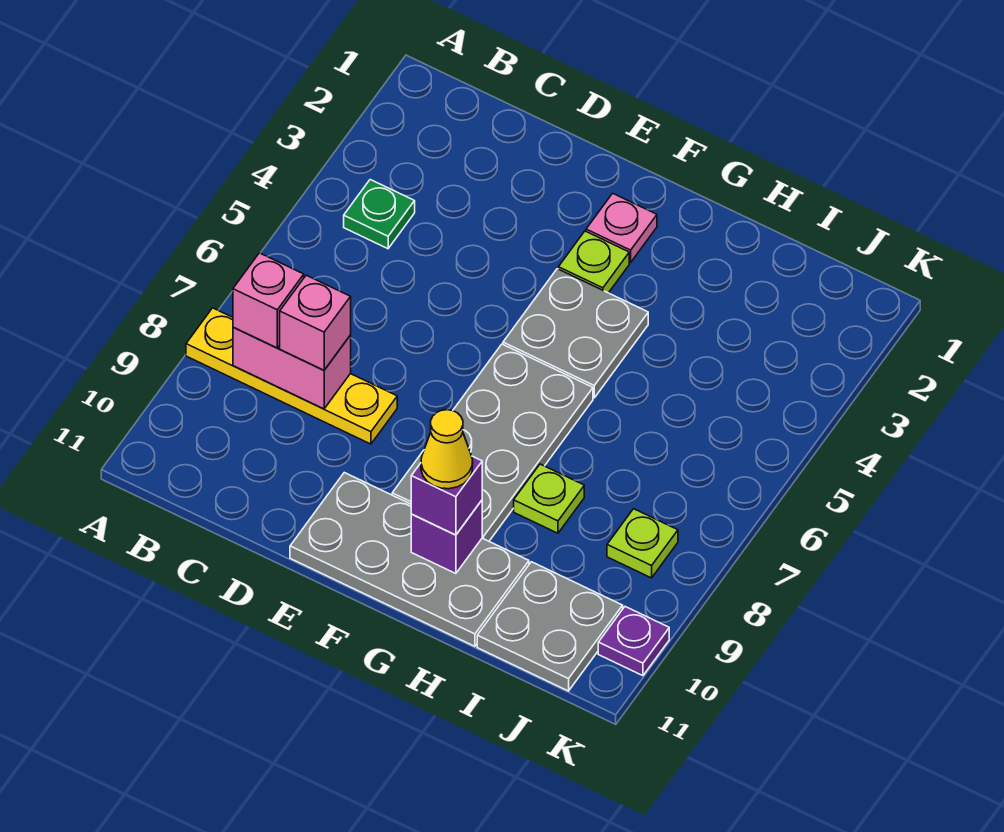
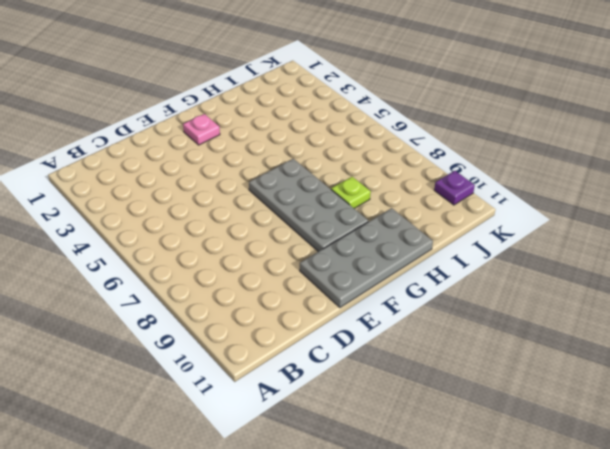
none -> yellow plate A8:D8 level 1
none -> green plate B4 level 1
none -> lime plate F3 level 1

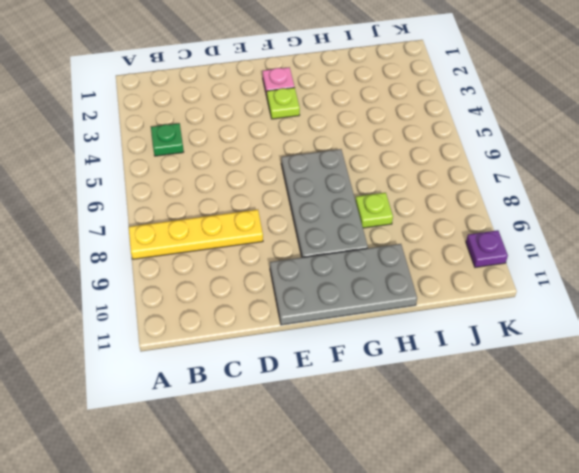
none -> grey plate F4:G5 level 1
none -> grey plate I10:J11 level 1
none -> lime plate J8 level 1

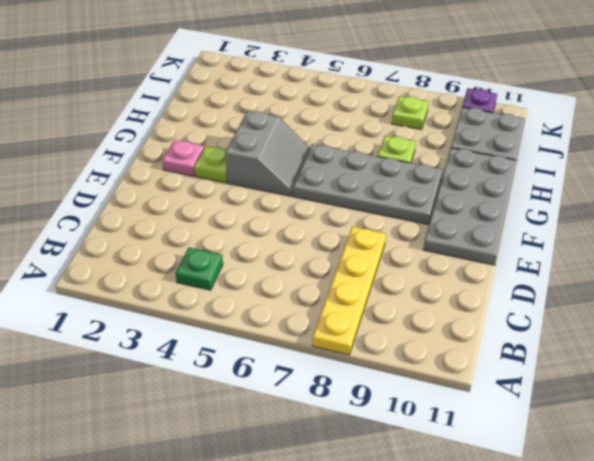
grey slope F4:G5 level 1 top 4 -> grey plate F4:G5 level 1
none -> pink brick B8:C8 level 2
none -> purple brick G10 level 2
none -> pink brick B8 level 3

